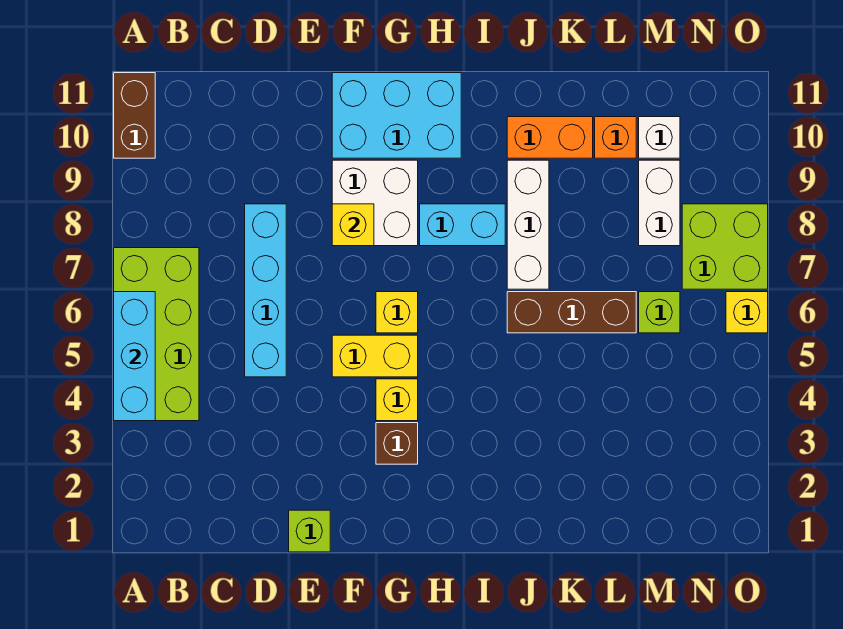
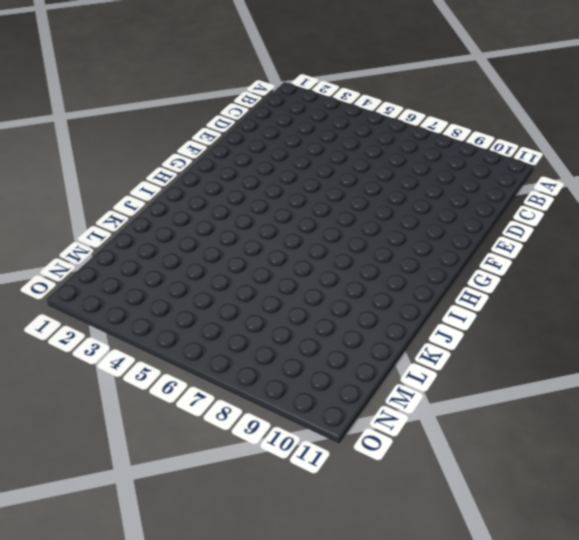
none -> lime brick A4:B7 level 1
none -> brown brick A10:A11 level 1
none -> cyan brick D5:D8 level 1

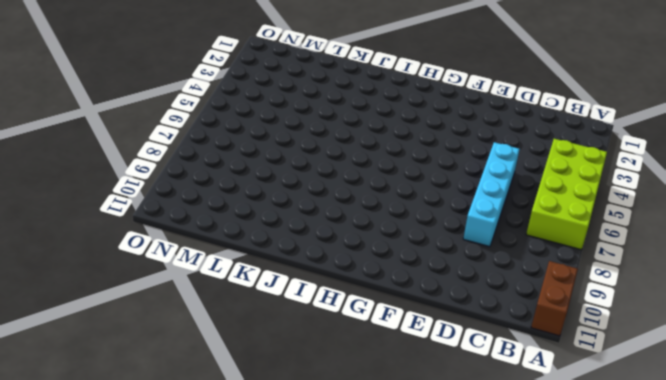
none -> lime brick E1 level 1
none -> yellow brick F5:G5 level 1
none -> white brick F8:G9 level 1

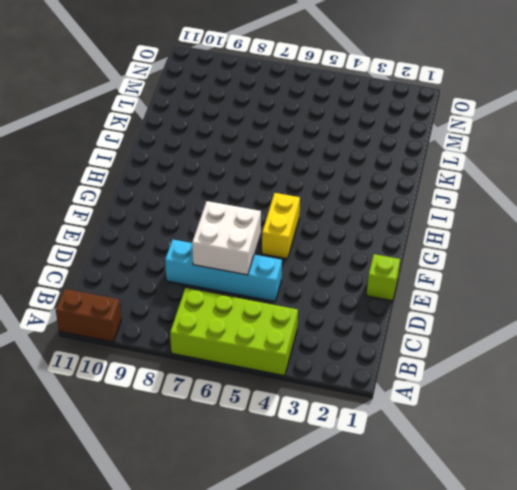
white brick D6:E7 level 2 -> white brick F8:G9 level 1
none -> cyan brick F10:H11 level 1
none -> brown brick G3 level 1
none -> yellow brick G4 level 1

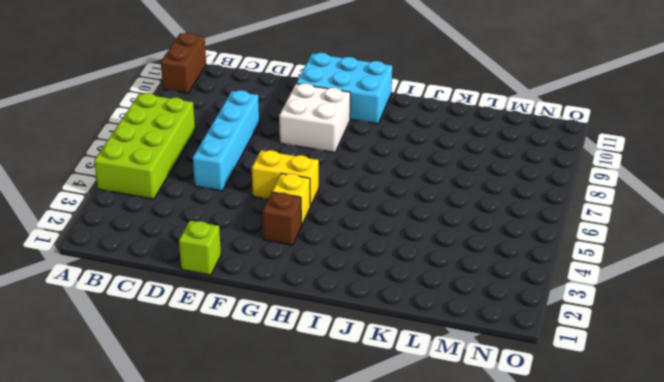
none -> yellow brick G6 level 1
none -> cyan brick H8:I8 level 1
none -> brown brick J6:L6 level 1

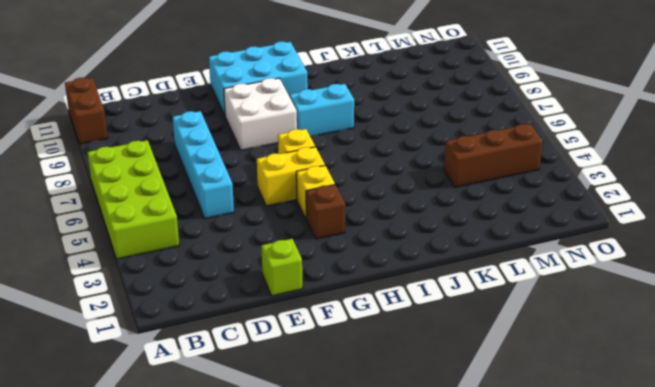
brown brick L4:N4 level 1 -> brown brick J6:L6 level 1
none -> white brick J7:J9 level 1
none -> orange brick J10:K10 level 1
none -> orange brick L10 level 1

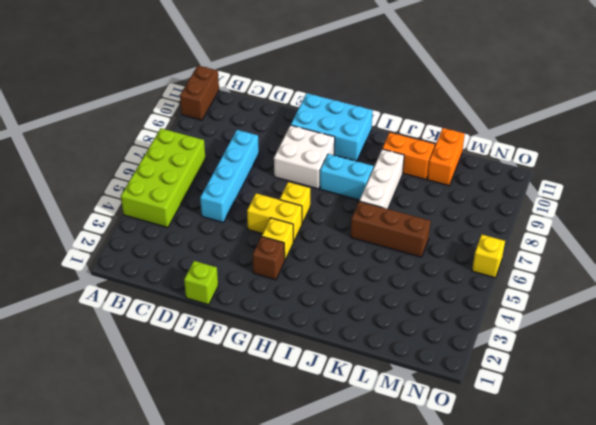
orange brick L10:L11 level 1 -> orange brick L10 level 1
none -> lime brick M6 level 1
none -> white brick M8:M9 level 1
none -> white brick M10 level 1

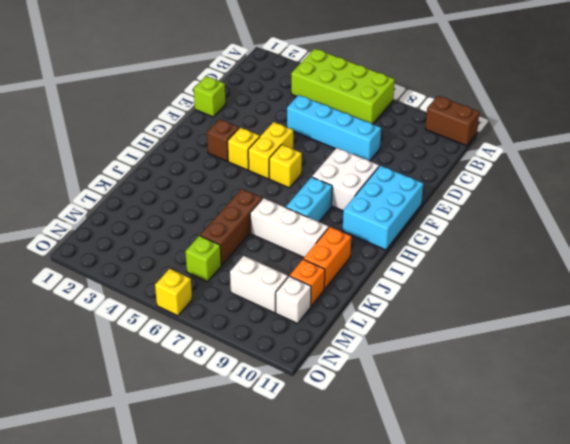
none -> lime brick N7:O8 level 1
none -> cyan brick A4:A6 level 2
none -> yellow brick F8 level 2

